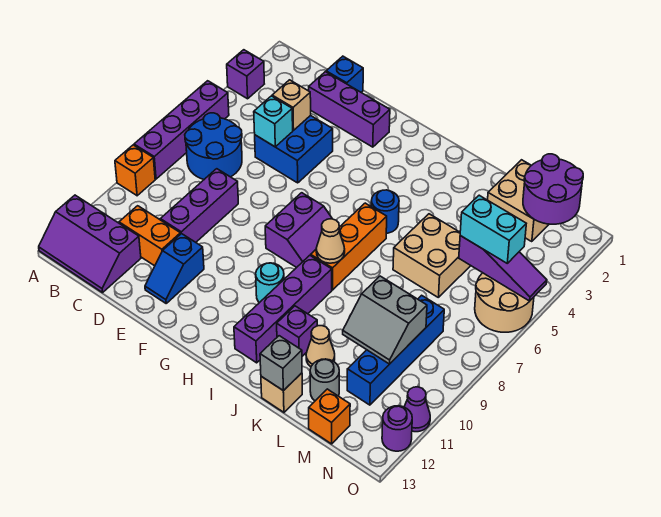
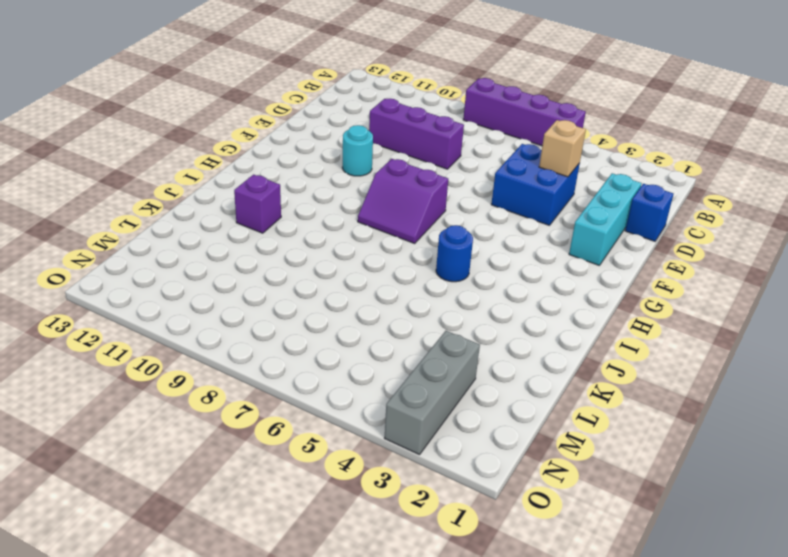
cyan brick D2:F2 level 1 -> purple brick D2:F2 level 1
cyan round brick F10 level 1 -> cyan round brick H10 level 1
grey brick M3:O3 level 1 -> none
none -> purple brick A3 level 1
none -> orange brick A9 level 1
none -> purple slope A12:C13 level 1 top 12
none -> blue round brick B6:C7 level 1

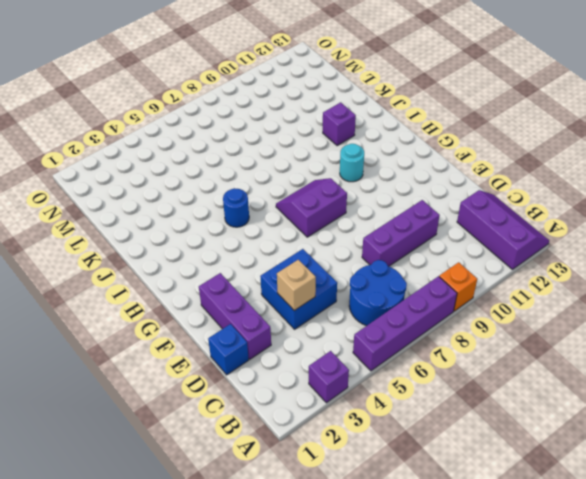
none -> orange brick C11:D11 level 1
none -> blue slope E11:E12 level 1 top 11
none -> orange brick I6:I8 level 1
none -> purple brick I9:I12 level 1

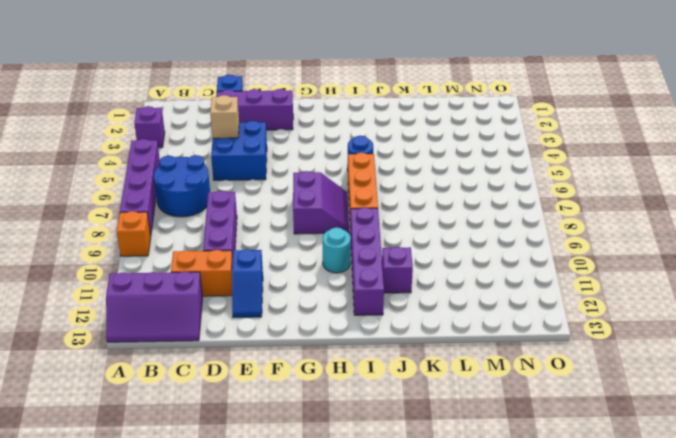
none -> tan brick K5:L6 level 1
none -> tan cone K11 level 1
none -> tan brick K13 level 1
none -> tan brick L1:M2 level 1

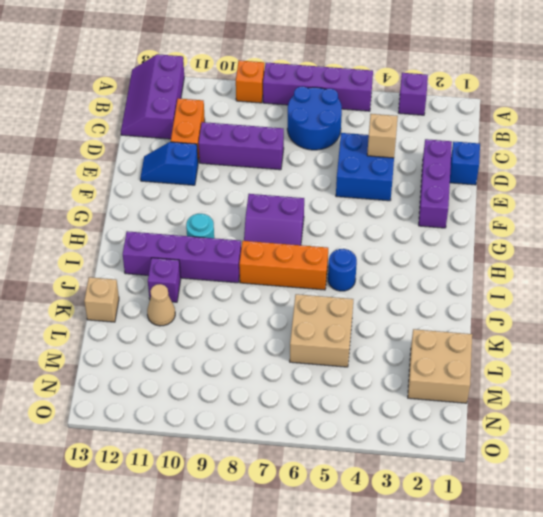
none -> grey round brick L12 level 1
none -> blue brick M8:M11 level 1
none -> orange brick M13 level 1
none -> tan round brick N5:O6 level 1

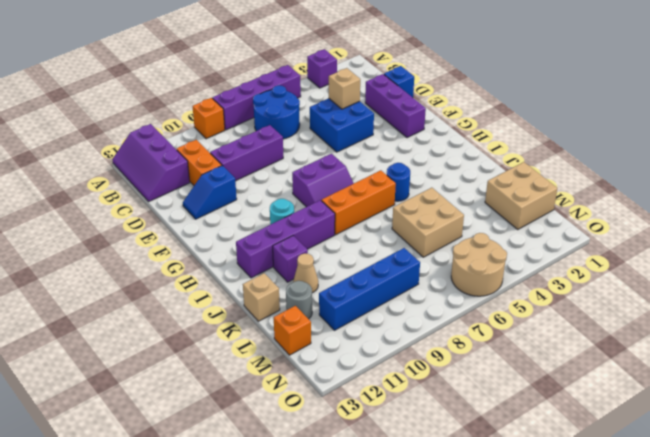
none -> purple cone O11 level 1
none -> purple round brick O12 level 1
none -> cyan brick D5 level 2
none -> tan cone I8 level 2

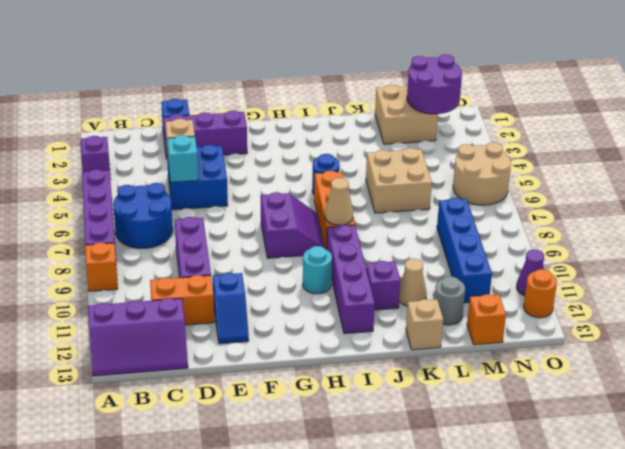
orange round brick O12 level 1 -> purple round brick O12 level 1
none -> grey brick K13 level 2
none -> grey slope L9:M10 level 2 top 9
none -> purple slope M5:O5 level 2 top M
none -> cyan brick M5:N5 level 3

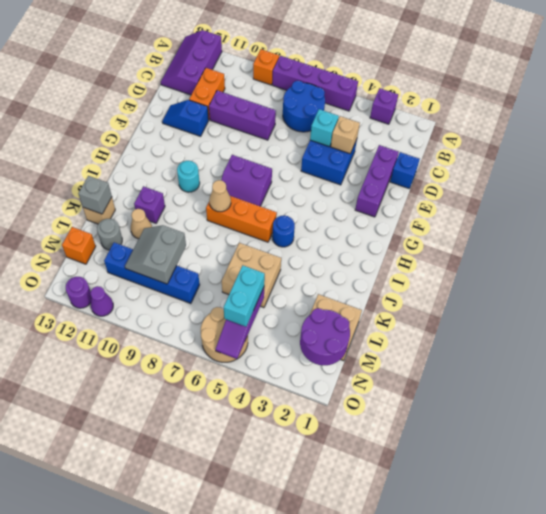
none -> purple brick I9:I12 level 1

